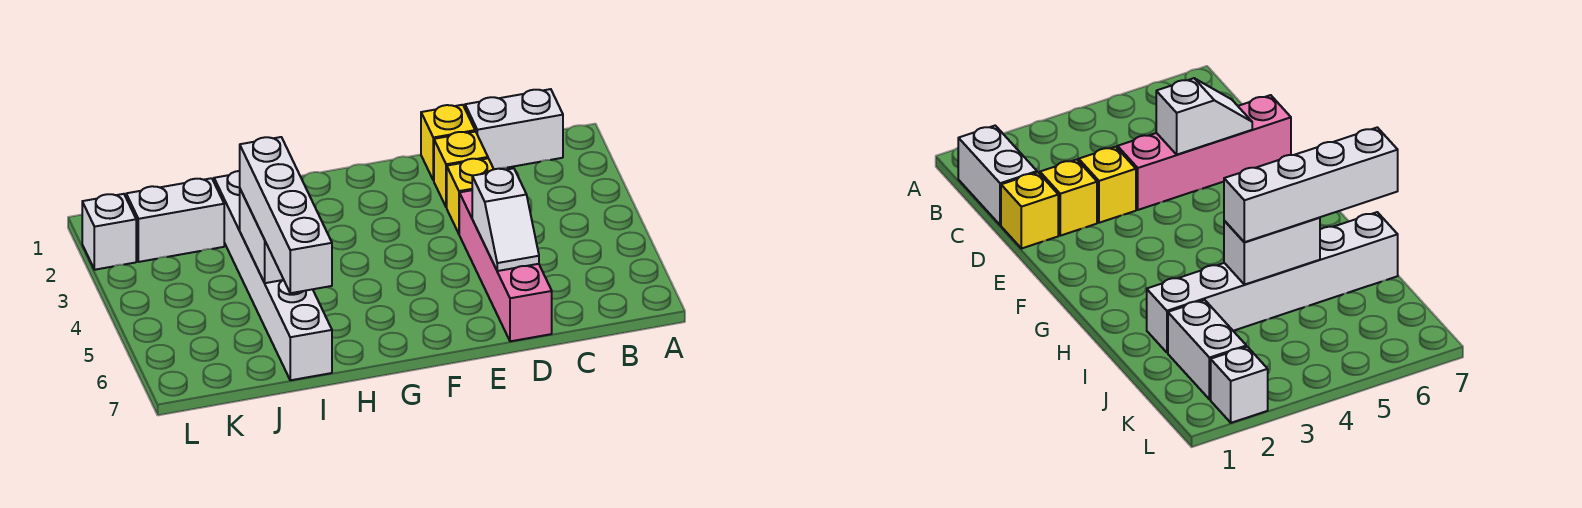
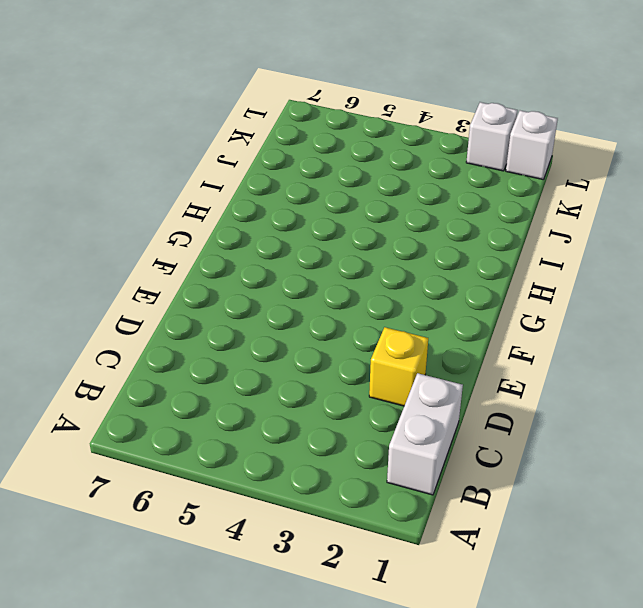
white brick L1 level 1 -> none
none -> yellow brick D1 level 1
none -> yellow brick D3 level 1

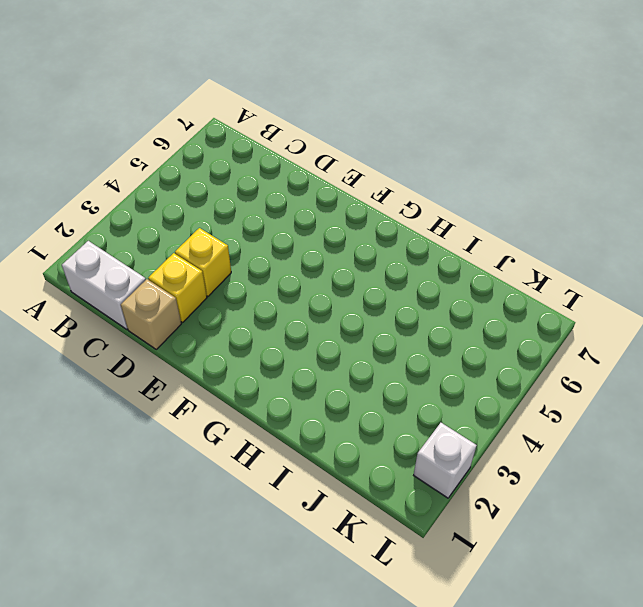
tan brick D1 level 1 -> yellow brick D1 level 1
none -> pink brick D4:D7 level 1
none -> white brick I2:I7 level 1

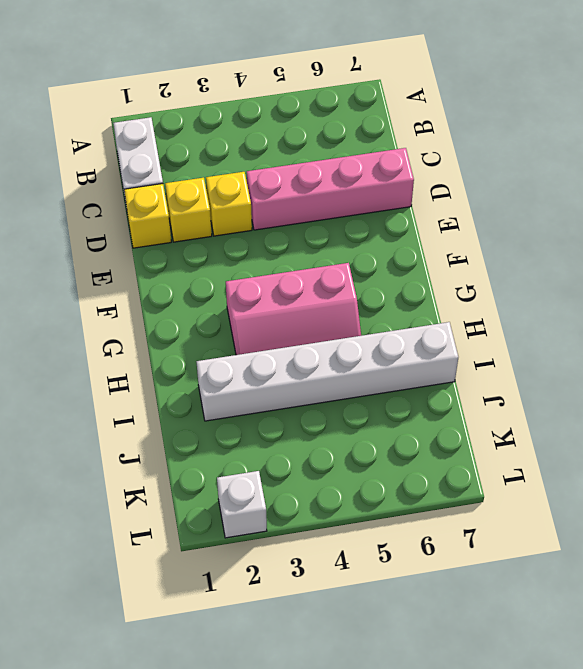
pink slope G3:H5 level 1 top G -> none
none -> white brick J2:K2 level 1
none -> white slope D5:D6 level 2 top 5

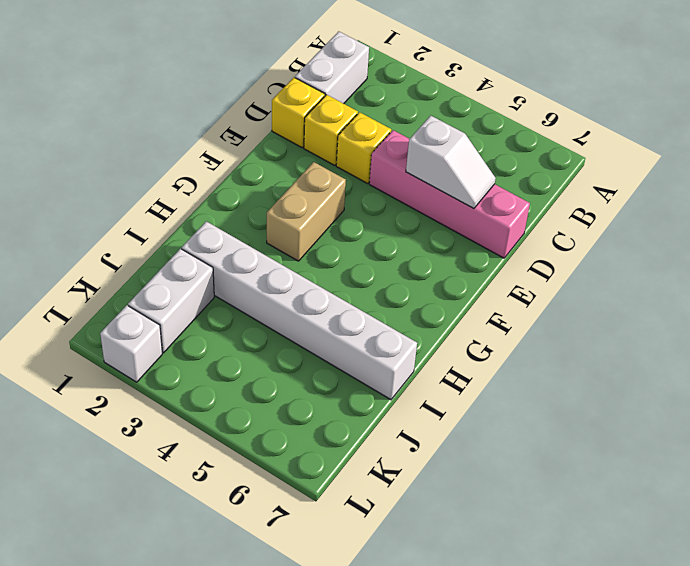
tan brick F3:G3 level 1 -> none
none -> white brick I4:I5 level 2
none -> white brick I4:I7 level 3

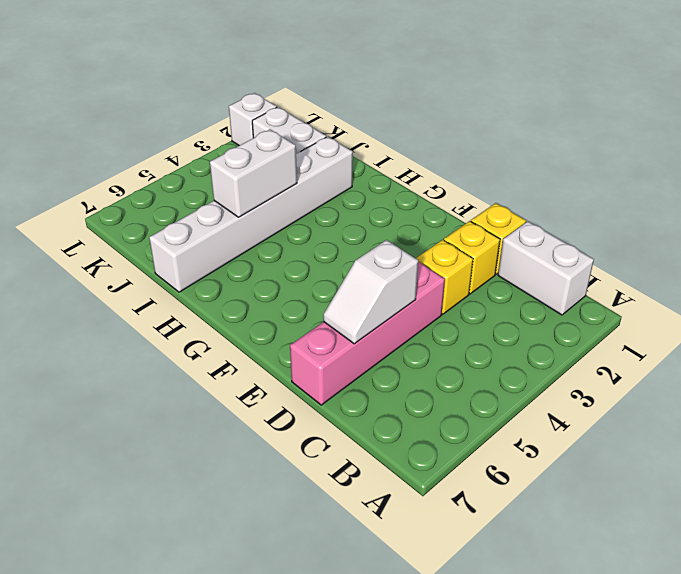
none -> white brick I4:I7 level 3

